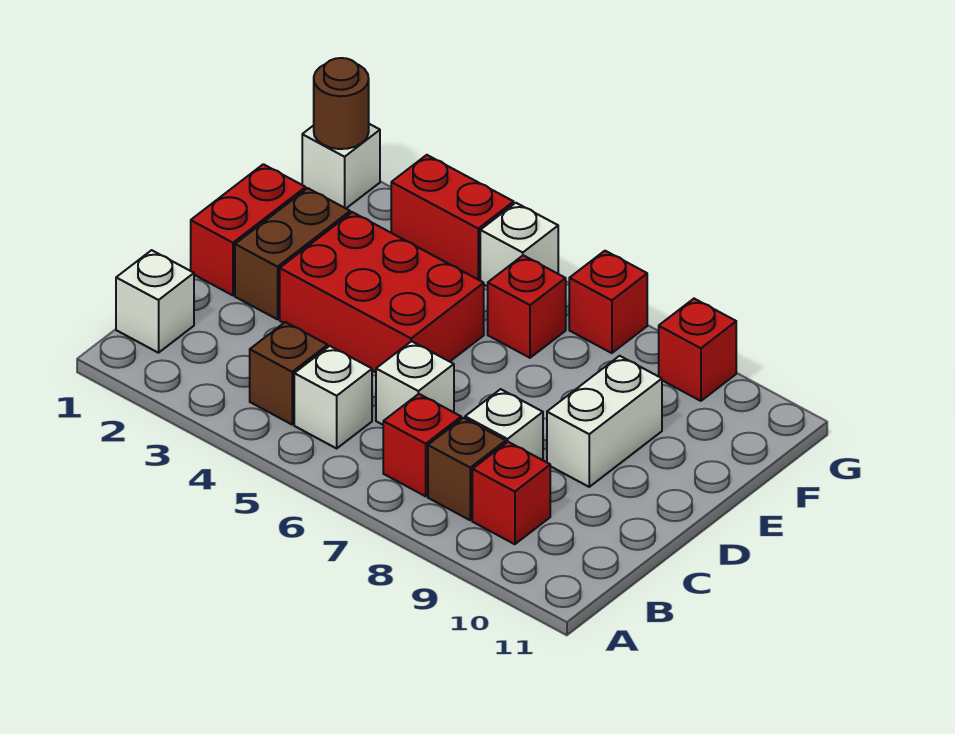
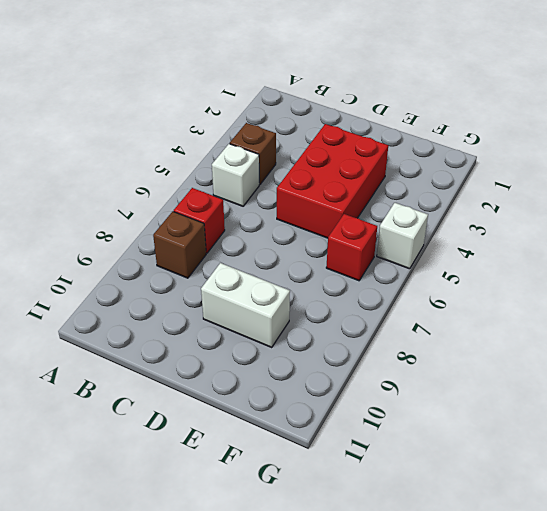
none -> white brick B1 level 1
none -> red brick B9 level 1
none -> white brick C6 level 1

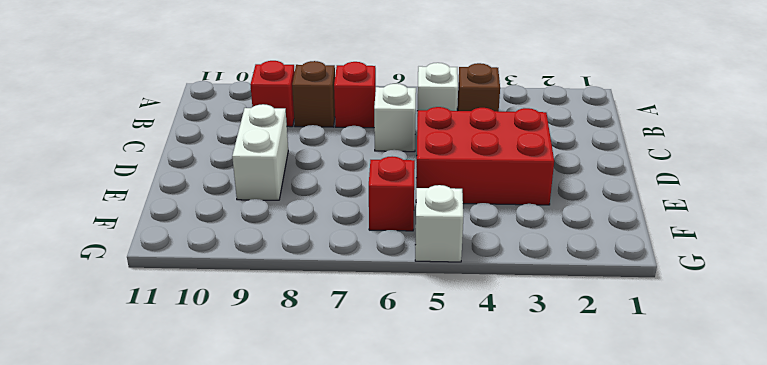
none -> white brick B1 level 1
none -> white brick C8 level 1
none -> red brick D1:E1 level 1

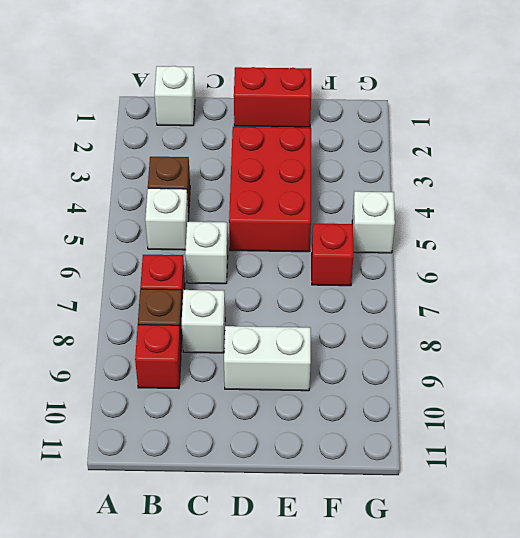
none -> brown brick D2:E2 level 1
none -> white brick G1 level 1
none -> red brick G3:G4 level 1

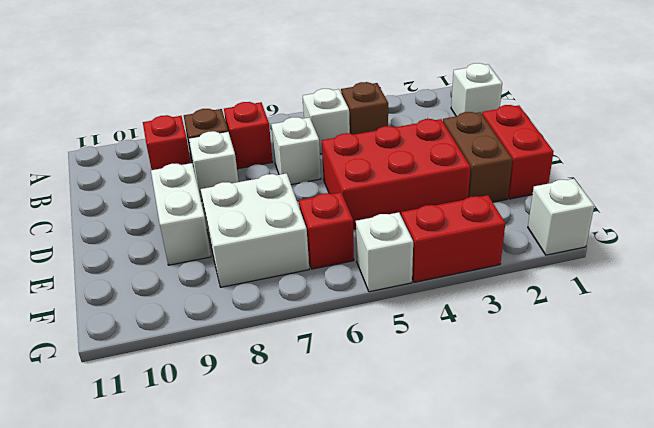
white brick E7:F8 level 1 -> none
none -> red brick G7 level 1
none -> red brick G9 level 1
none -> brown round brick G1 level 2

